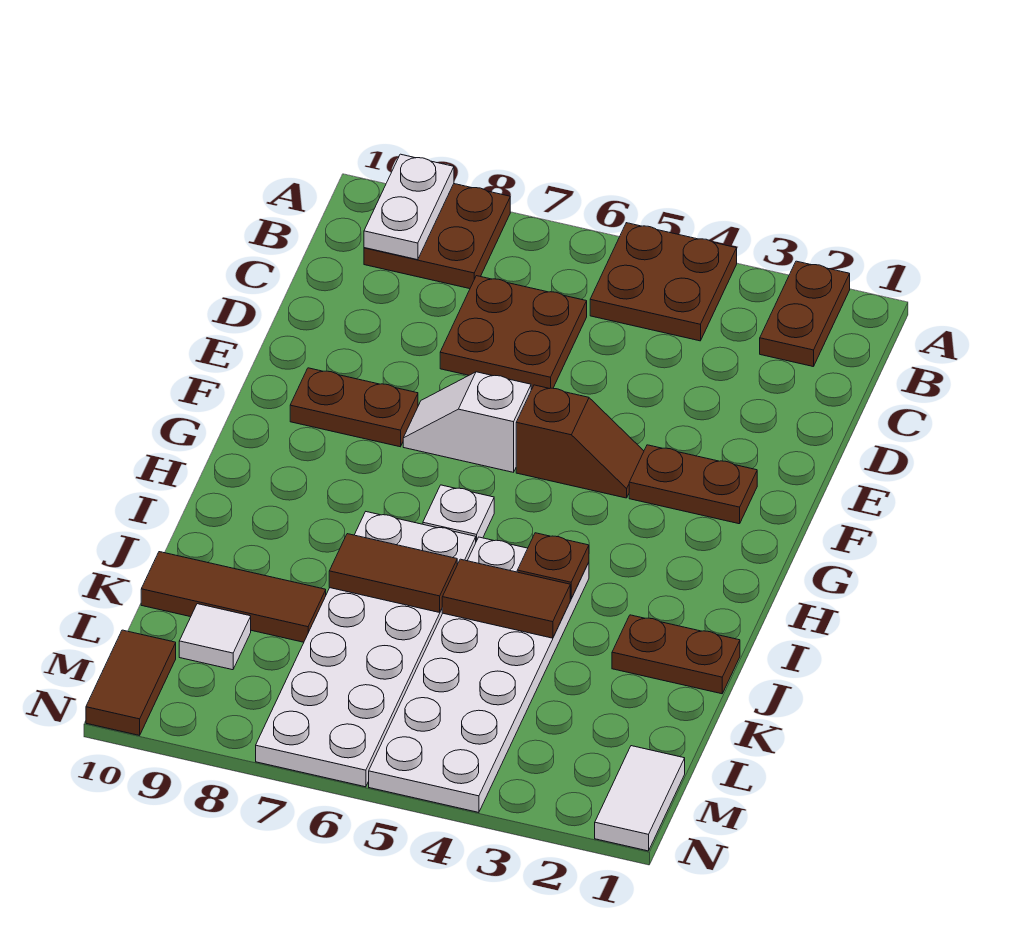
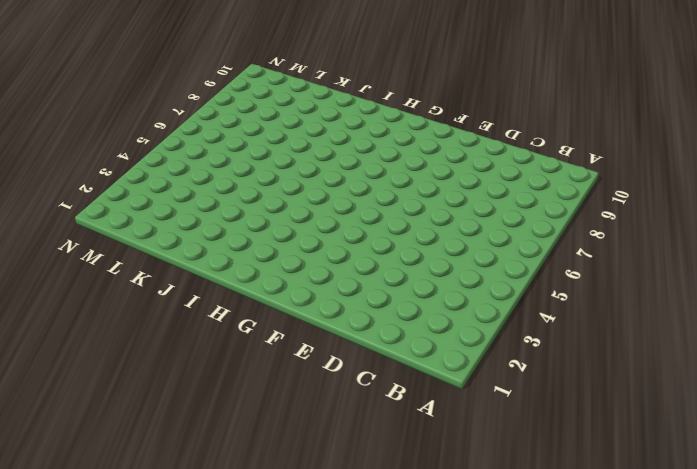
none -> brown plate A2:B2 level 1
none -> brown plate A4:B5 level 1
none -> brown plate A8:B9 level 1

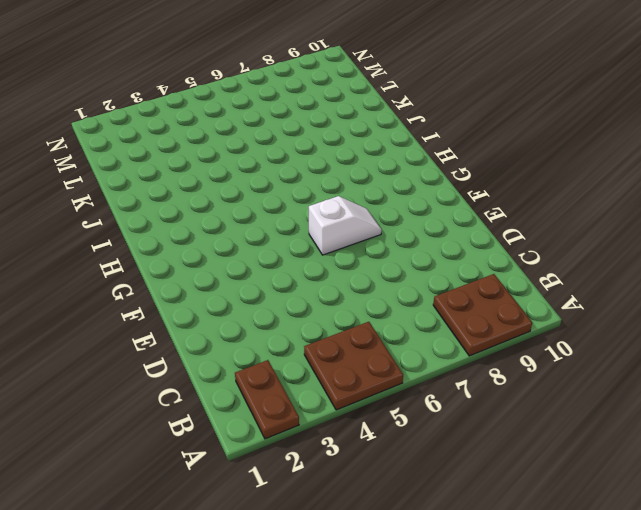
none -> brown plate C6:D7 level 1
none -> brown plate F2:F3 level 1
none -> brown slope F4:F5 level 1 top 5

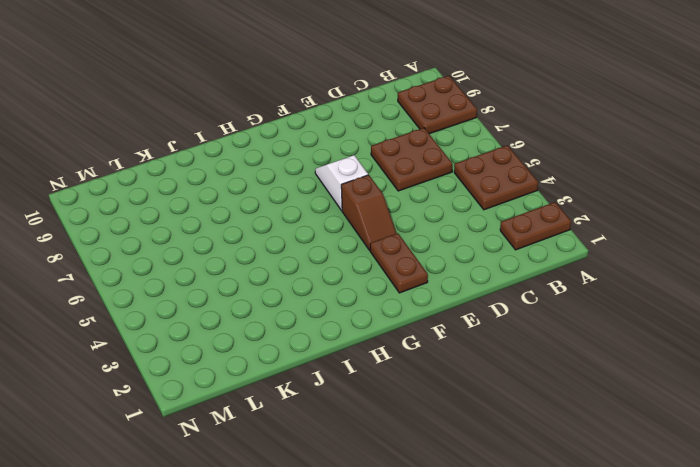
none -> brown plate F8:F9 level 1
none -> white plate H6 level 1
none -> white plate I4:N5 level 1

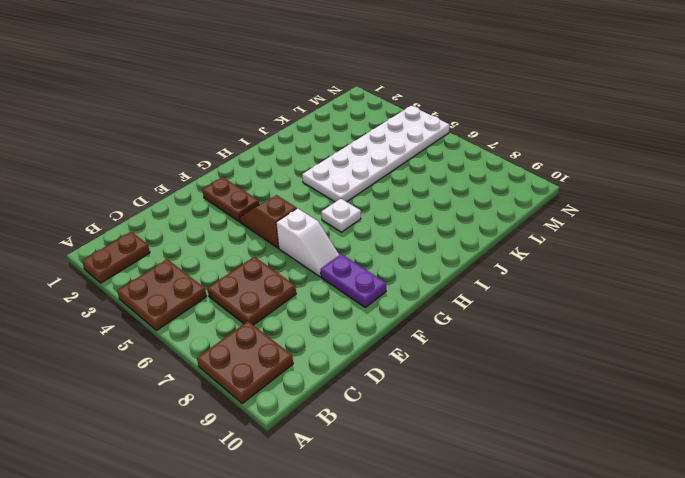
purple plate F8:F9 level 1 -> brown plate F8:F9 level 1
none -> white plate I6:N7 level 1
none -> brown plate J1:J2 level 1
none -> brown tile K8:K10 level 1

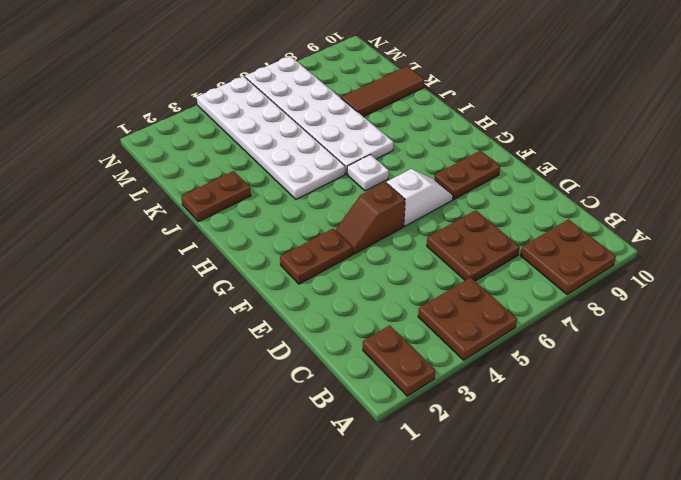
none -> white tile L9 level 1
none -> white tile M1:N1 level 1
none -> brown tile M10:N10 level 1

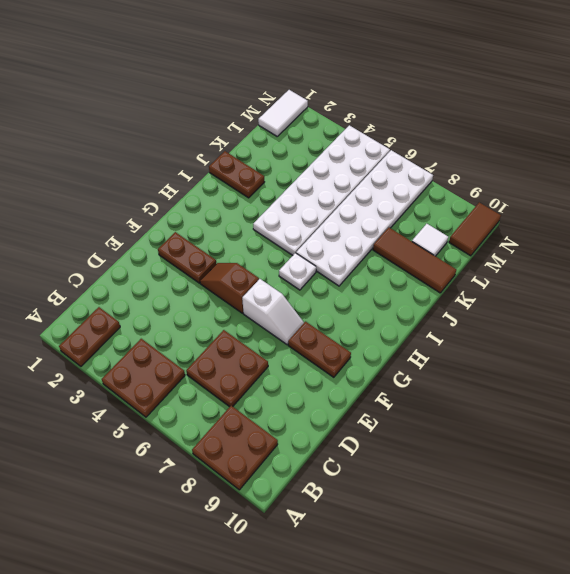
none -> white plate A9:B9 level 2
none -> brown plate I4 level 2
none -> brown tile J4:J5 level 2

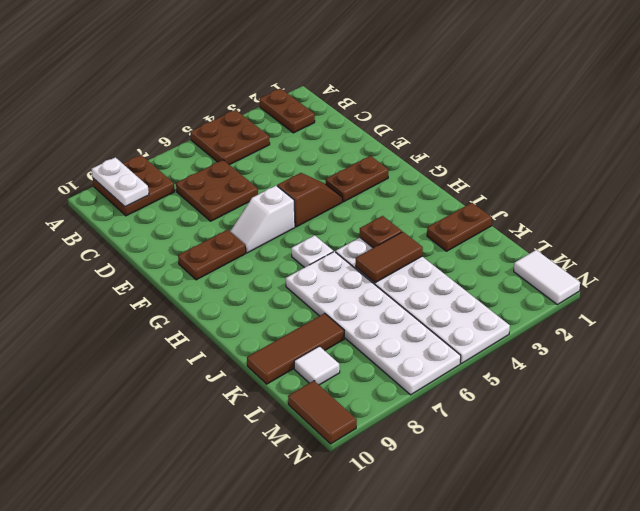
none -> brown tile J6:J7 level 2

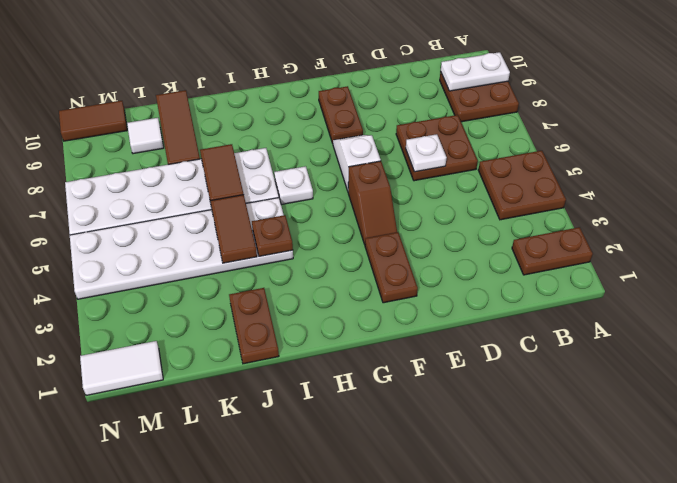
white plate D6 level 2 -> none

